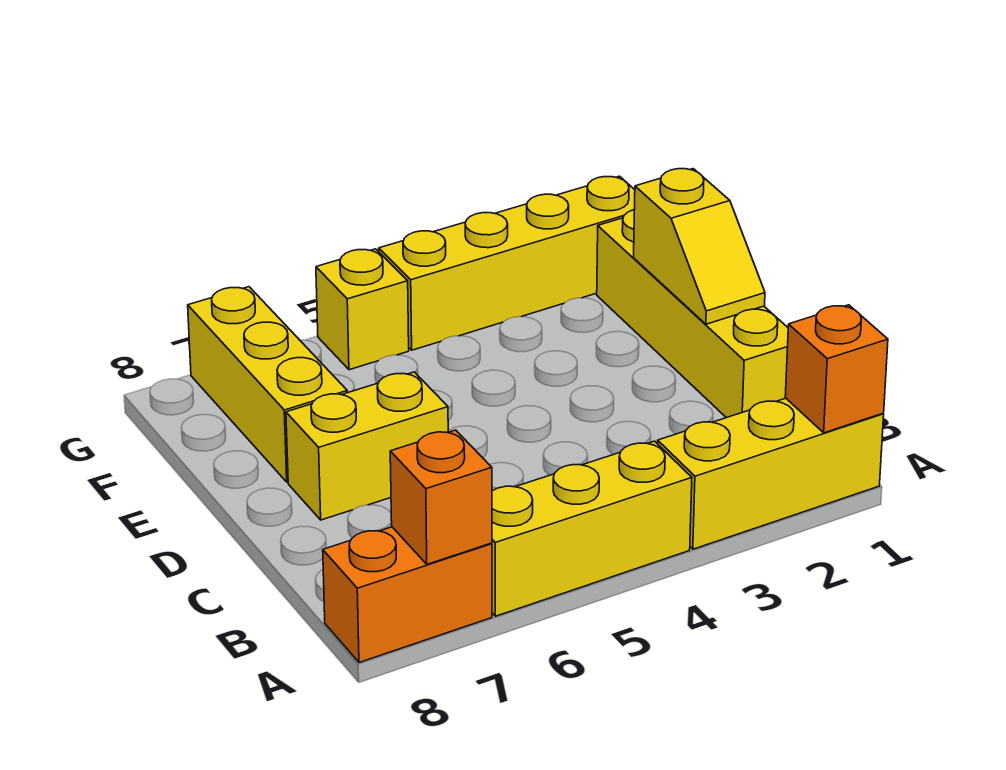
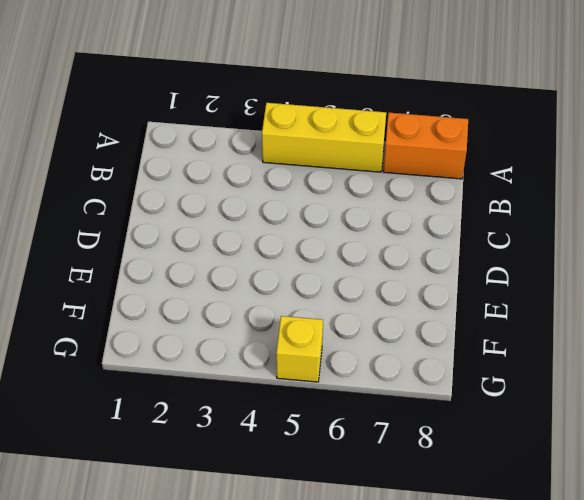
none -> yellow brick A1:A3 level 1
none -> yellow brick C1:F1 level 1

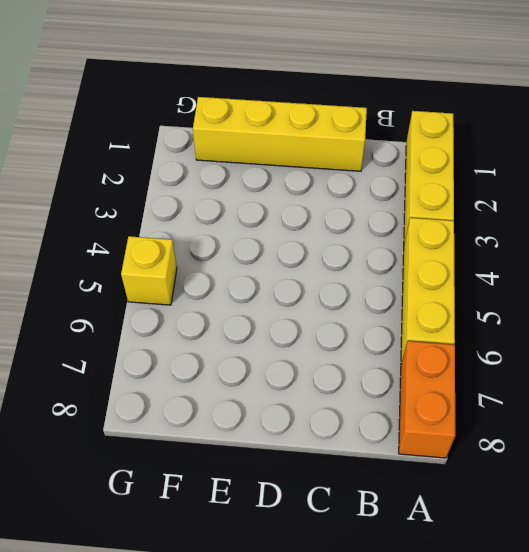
none -> yellow brick D6:D7 level 1
none -> yellow brick E7:G7 level 1

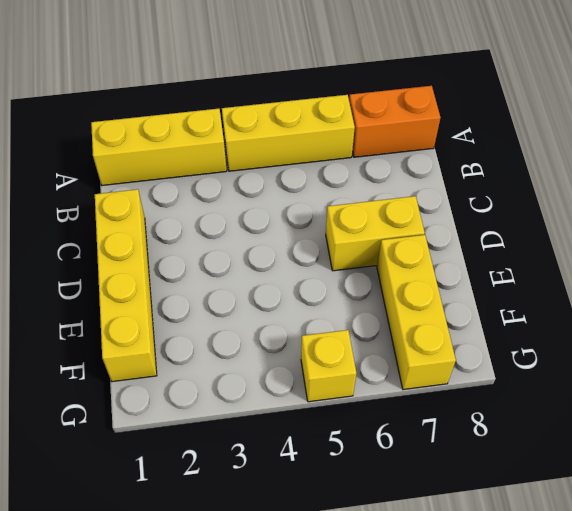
none -> yellow brick G1:G4 level 1
none -> orange brick A1 level 2

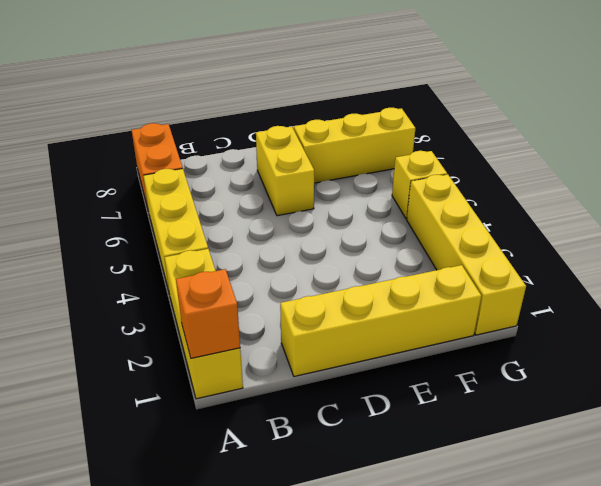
none -> orange brick A7 level 2
none -> yellow slope D1:E1 level 2 top E

